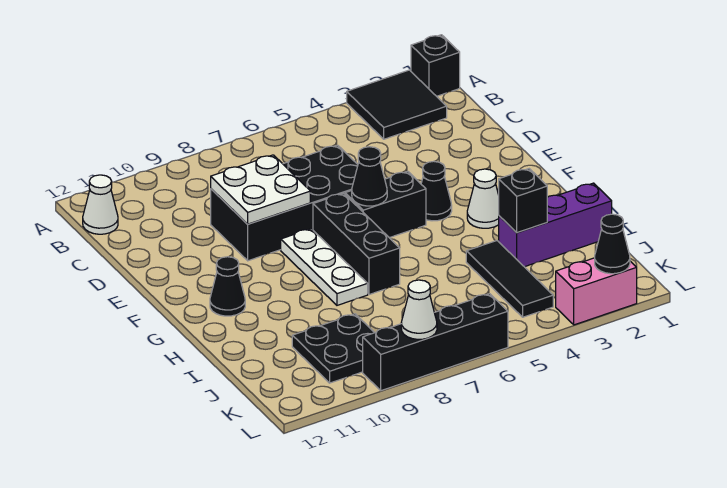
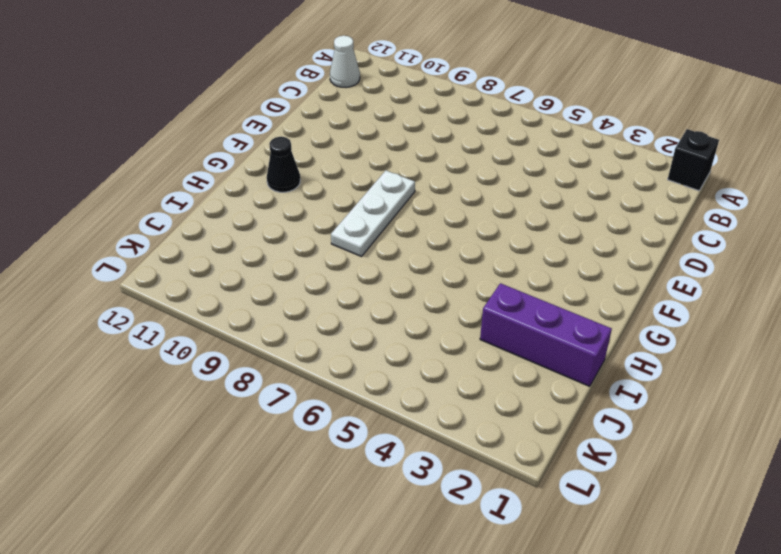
none -> black tile A2:B3 level 1
none -> black brick D6:E9 level 1
none -> black cone F4 level 1

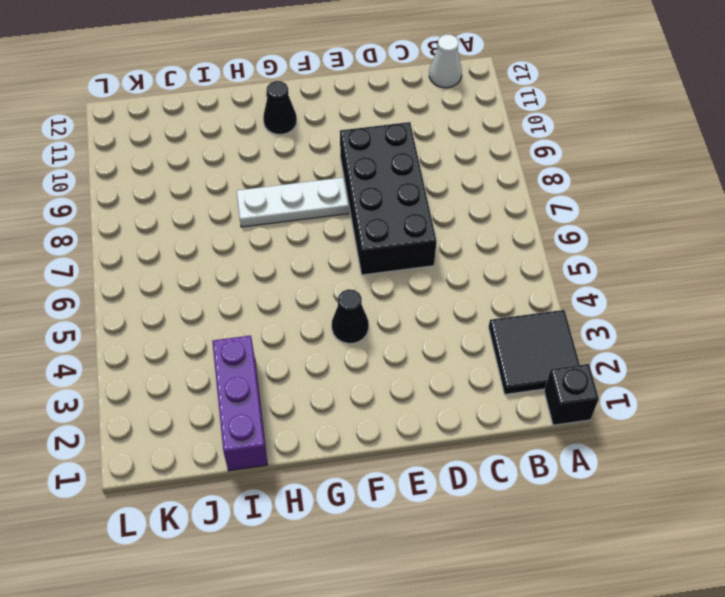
none -> black brick F5:F6 level 1
none -> black brick F7:H7 level 1
none -> white cone G3 level 1

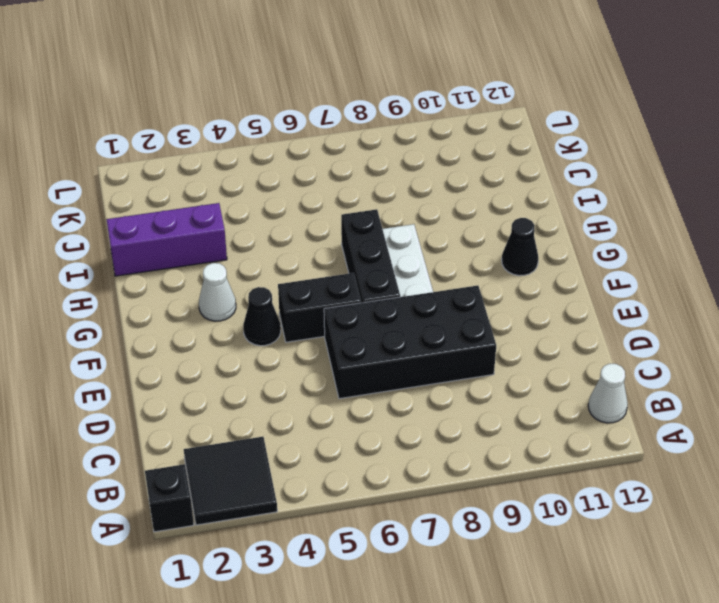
none -> black tile I4:K4 level 1
none -> black plate J9:K10 level 1
none -> pink brick L2:L3 level 1

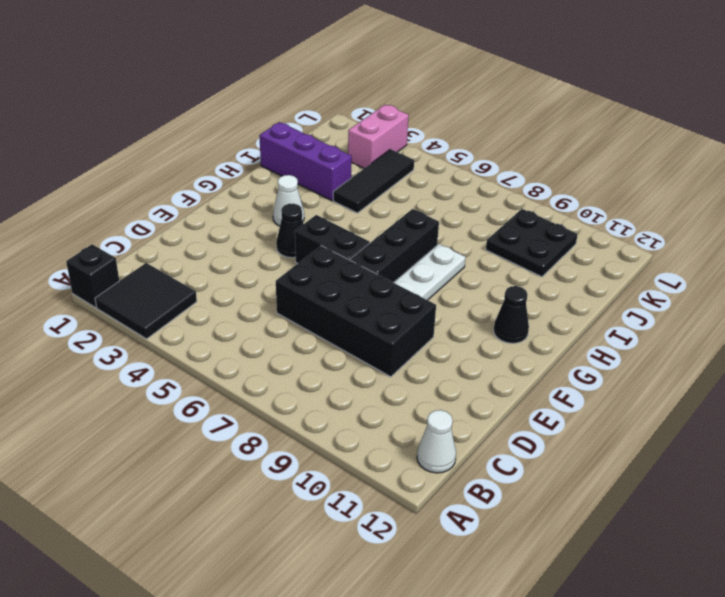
pink brick K3:L3 level 1 -> pink brick L2:L3 level 1
none -> black brick L6:L9 level 1
none -> white plate D8:E9 level 2
none -> black cone F6 level 2

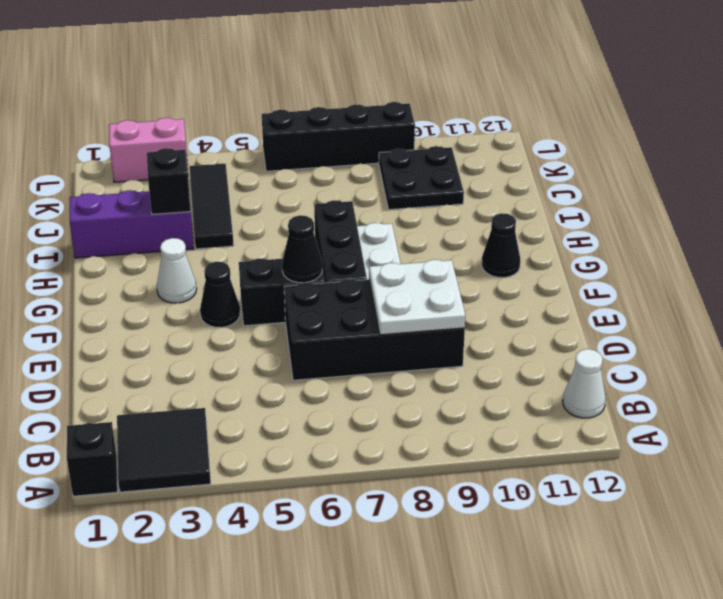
none -> black cone L2 level 2
none -> white cone L8 level 2

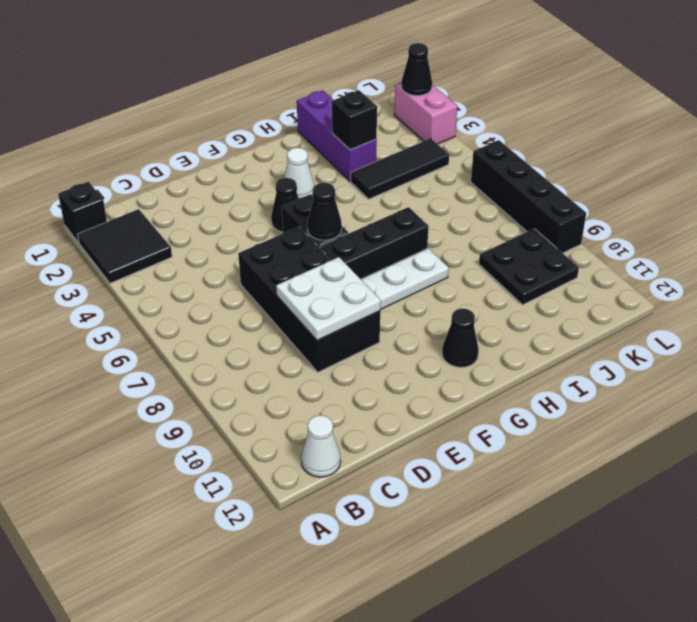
none -> white cone L8 level 2

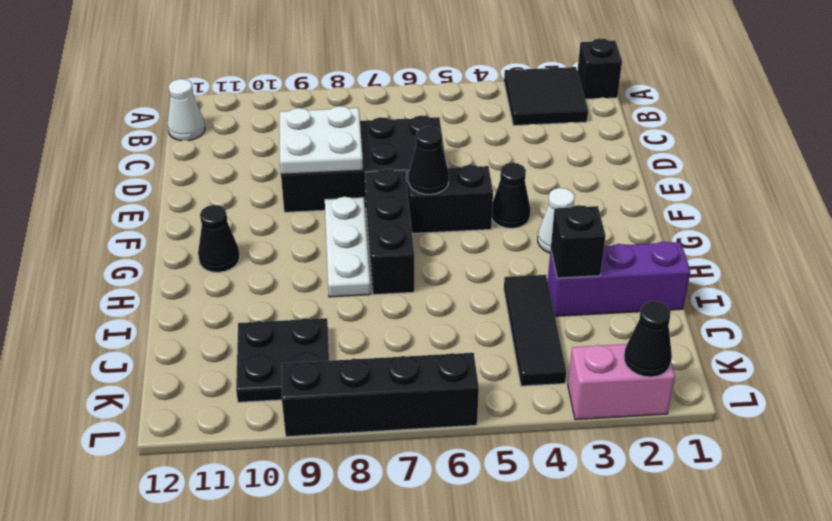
none -> white cone L8 level 2

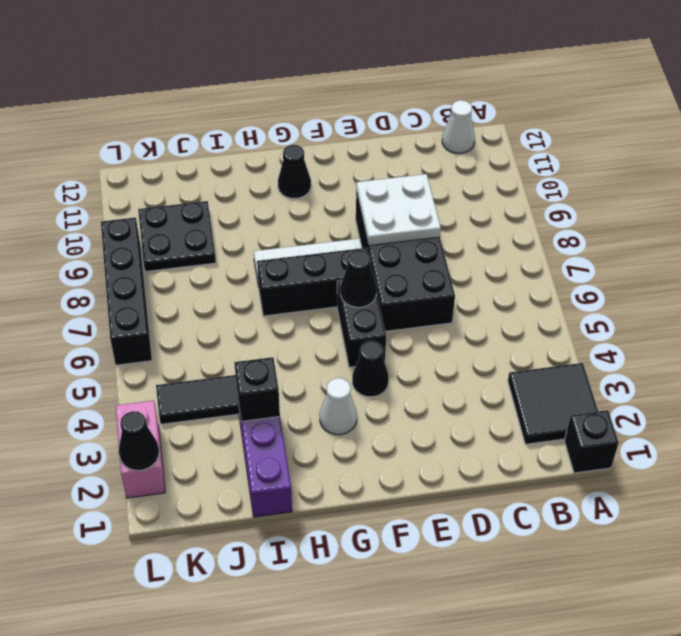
none -> white cone L8 level 2

